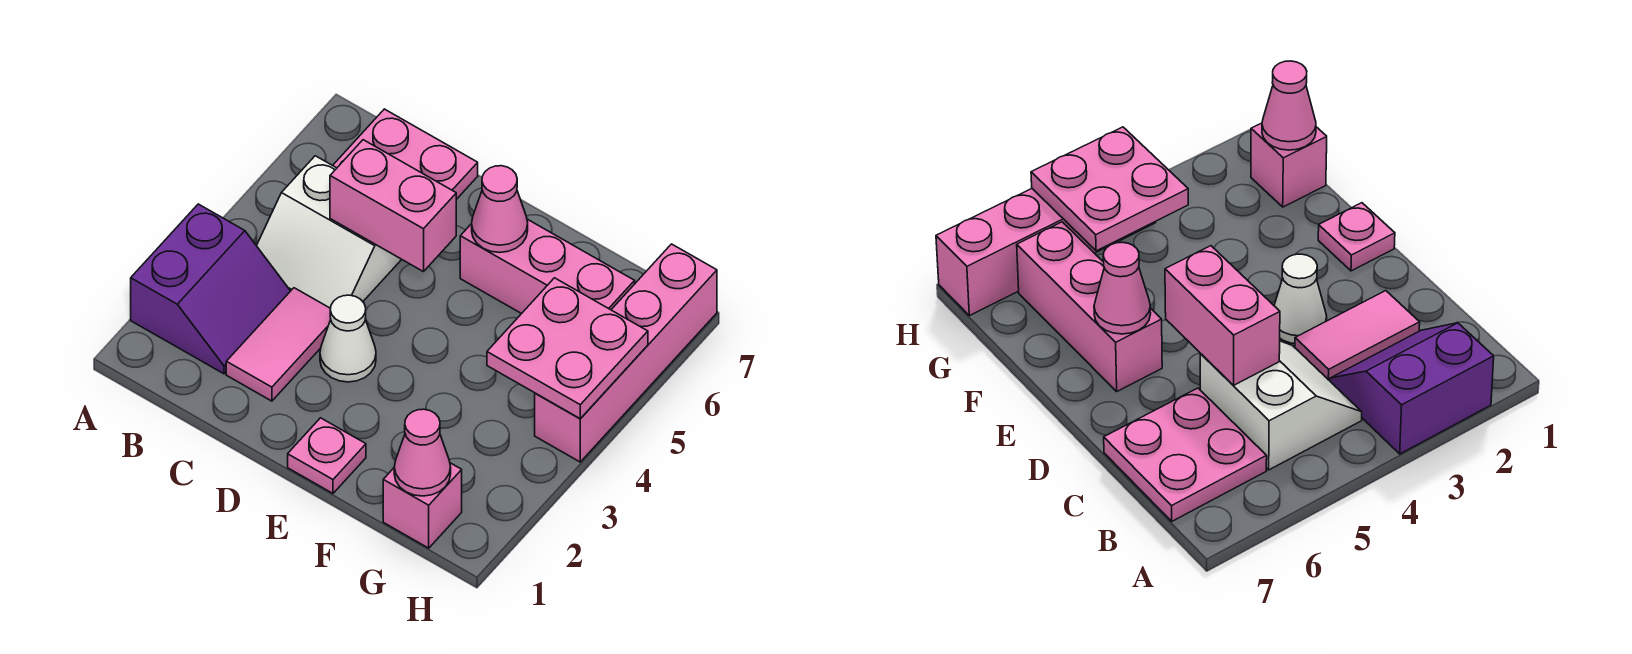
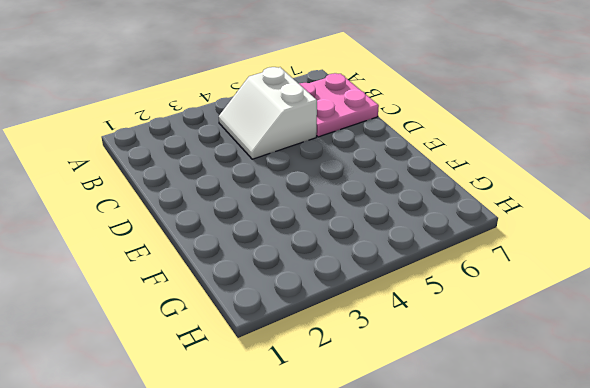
none -> purple slope A2:B3 level 1 top A
none -> pink tile C2:C3 level 1
none -> white cone D3 level 1

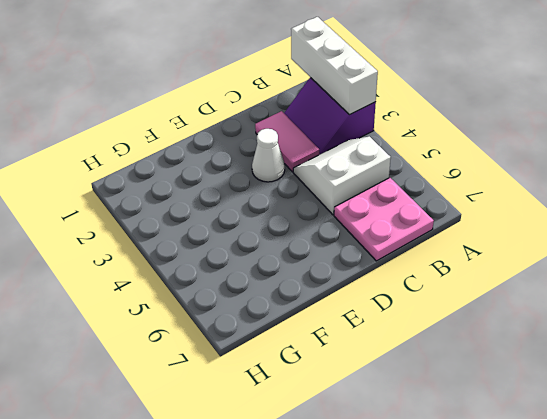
white brick A1:A3 level 2 -> none
none -> pink plate E1 level 1
none -> pink brick E6:G6 level 1
none -> pink brick G1 level 1

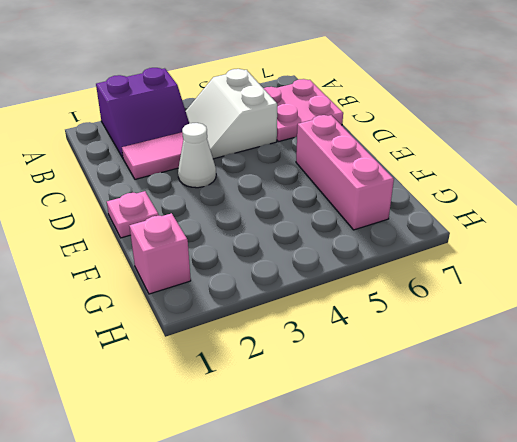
none -> pink brick H4:H7 level 1
none -> pink brick C5:D5 level 2
none -> pink cone E6 level 2

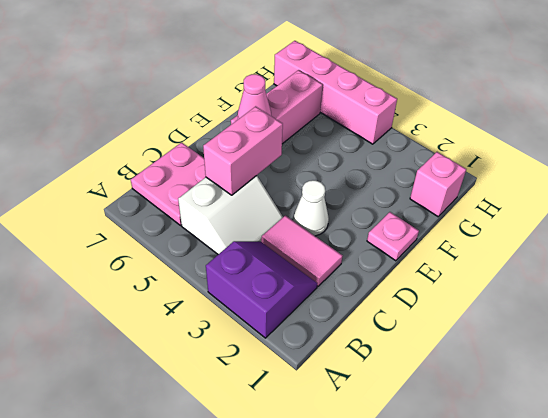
none -> pink cone G1 level 2
none -> pink plate G4:H5 level 2

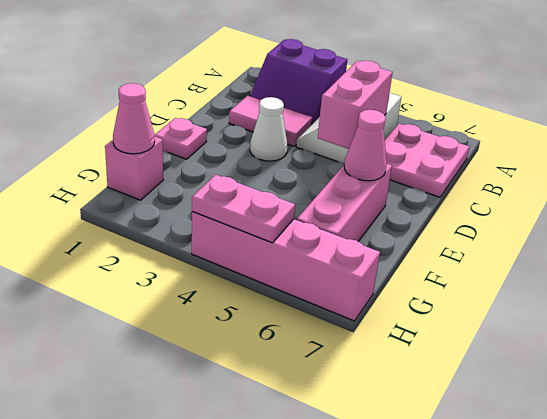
pink plate H4:H5 level 2 -> pink plate G4:H5 level 2

